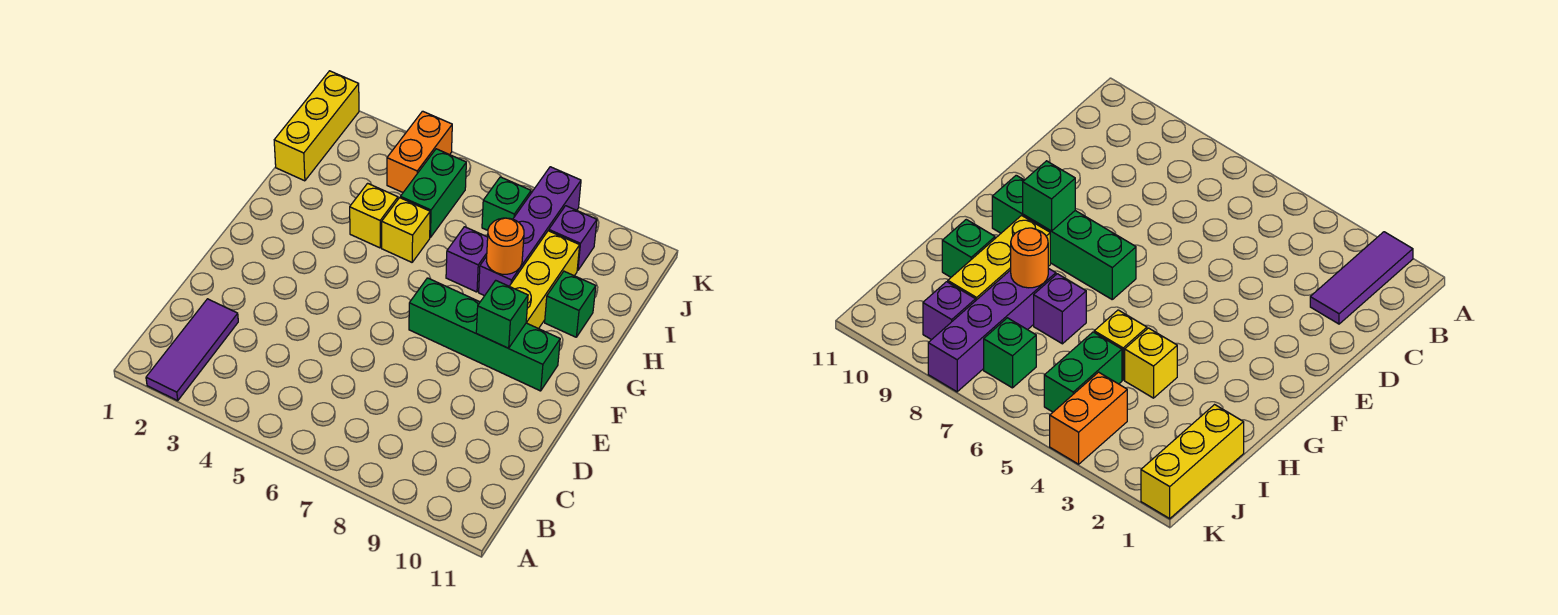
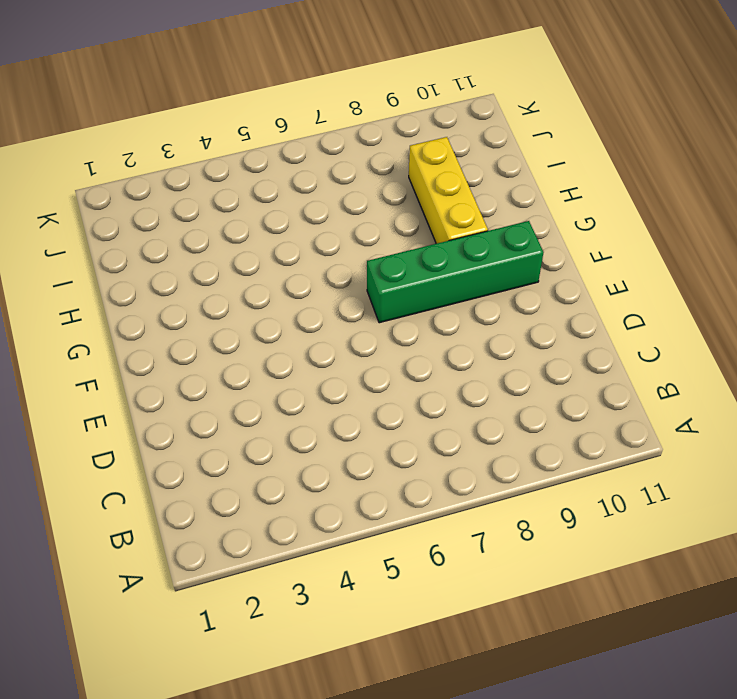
none -> purple tile A2:C2 level 1
none -> yellow brick H4 level 1
none -> yellow brick H5 level 1

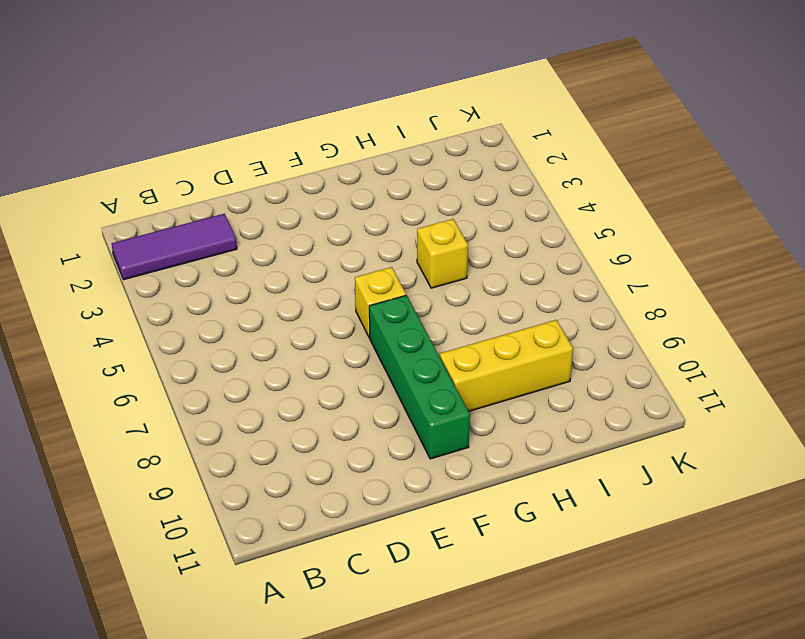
yellow brick F6 level 1 -> yellow brick H4 level 1
none -> purple brick H7 level 1
none -> purple brick H8:K8 level 1
none -> green brick H10 level 1

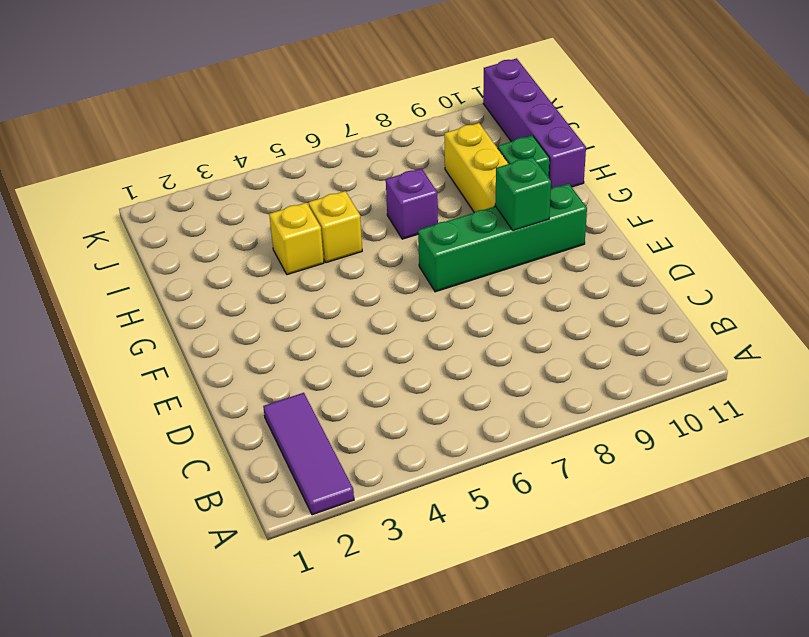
purple brick H11:K11 level 1 -> purple brick H8:K8 level 1
none -> yellow brick I1:K1 level 1
none -> green brick I5:J5 level 1
none -> orange brick J4:K4 level 1

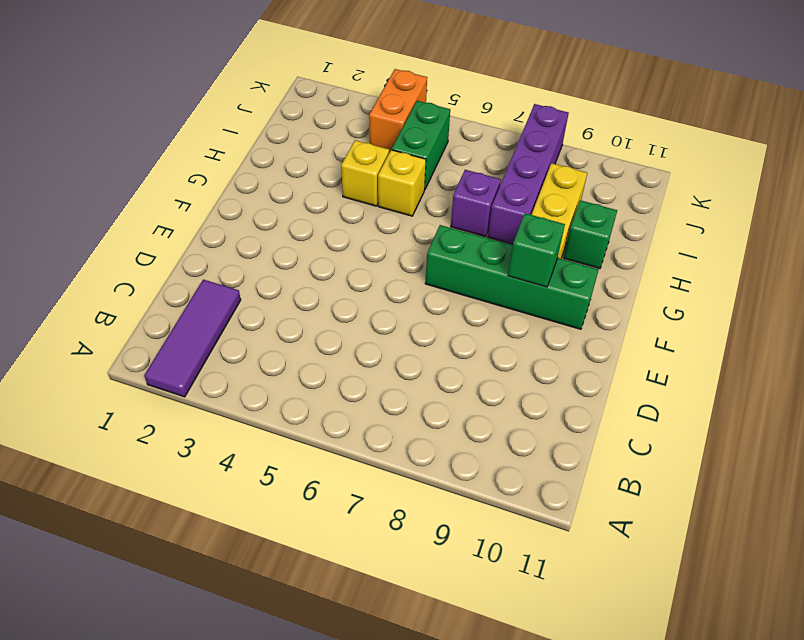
none -> yellow brick I1:K1 level 1
none -> green brick J7 level 1
none -> purple brick J9 level 1

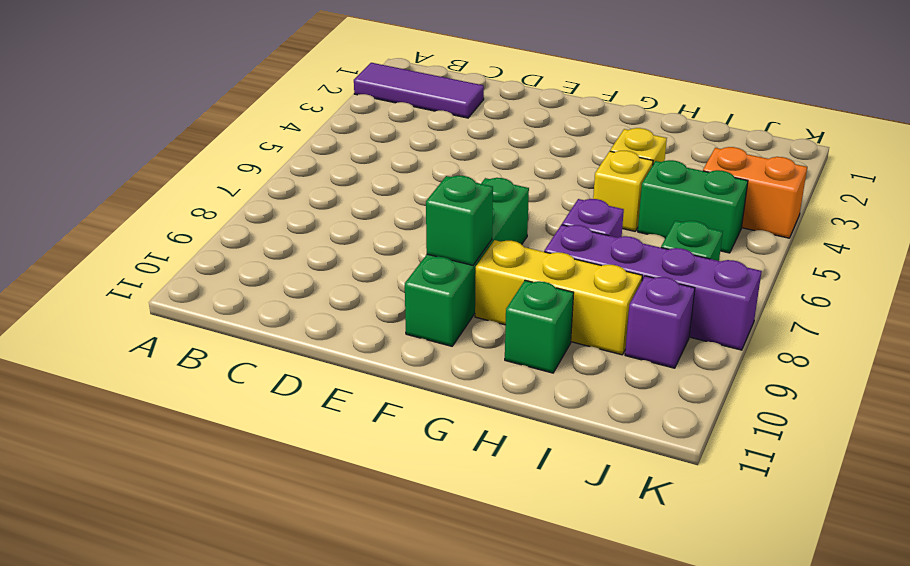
none -> yellow brick I1:K1 level 1
none -> orange round brick H8 level 2

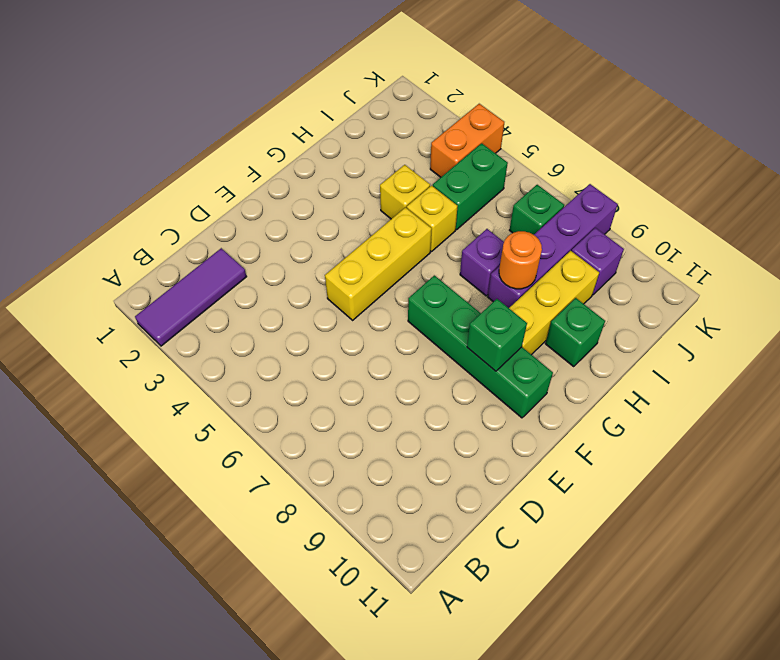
yellow brick E5:G5 level 1 -> yellow brick I1:K1 level 1

